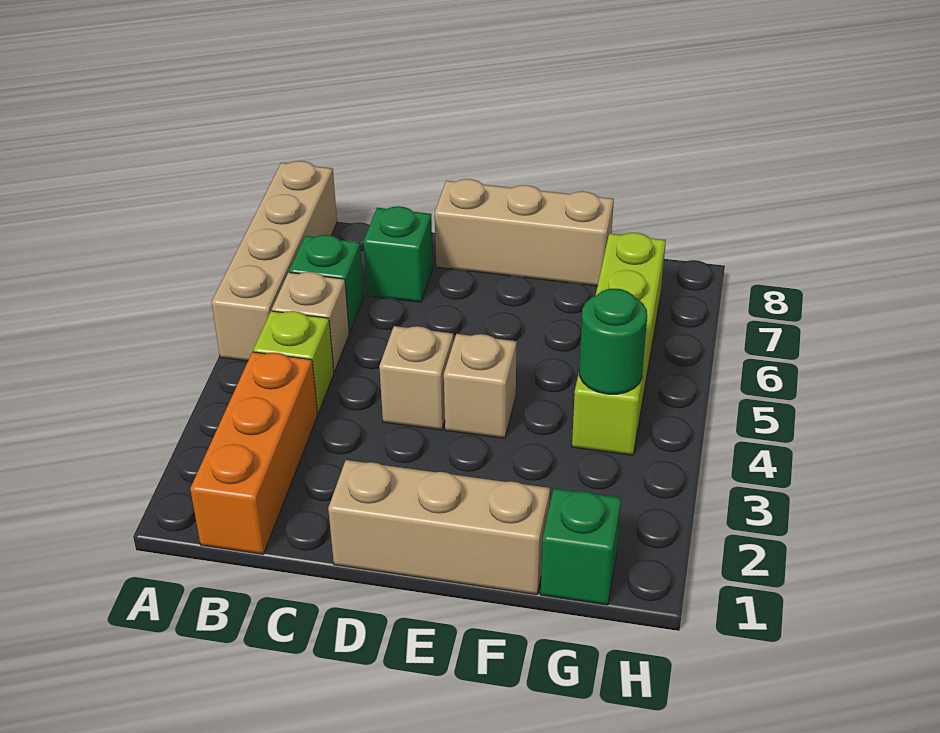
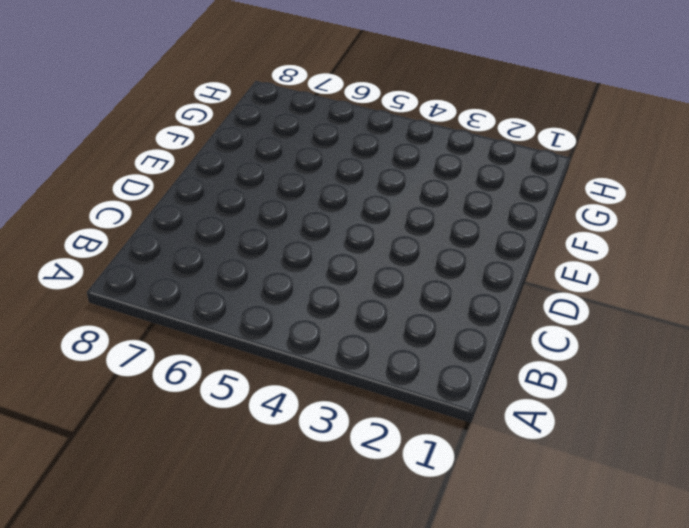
none -> tan brick A5:A8 level 1
none -> orange brick B1:B3 level 1
none -> lime brick B4 level 1

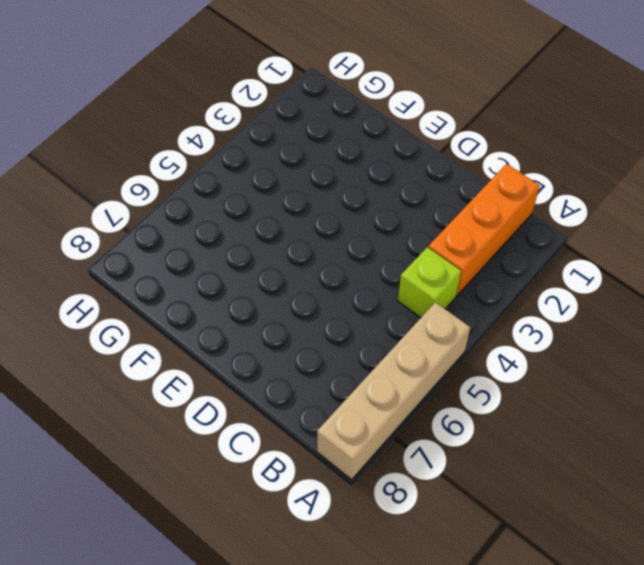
none -> tan brick B5 level 1
none -> green brick B6 level 1
none -> green brick C7 level 1

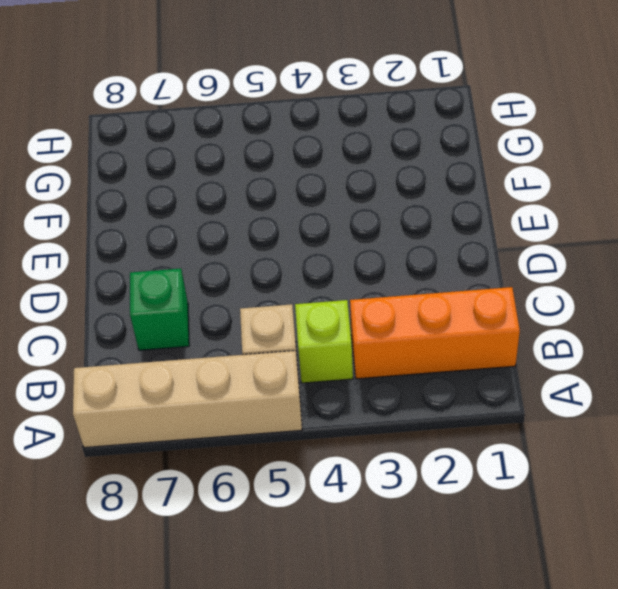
none -> green brick B6 level 1
none -> tan brick D1:F1 level 1
none -> tan brick D4 level 1

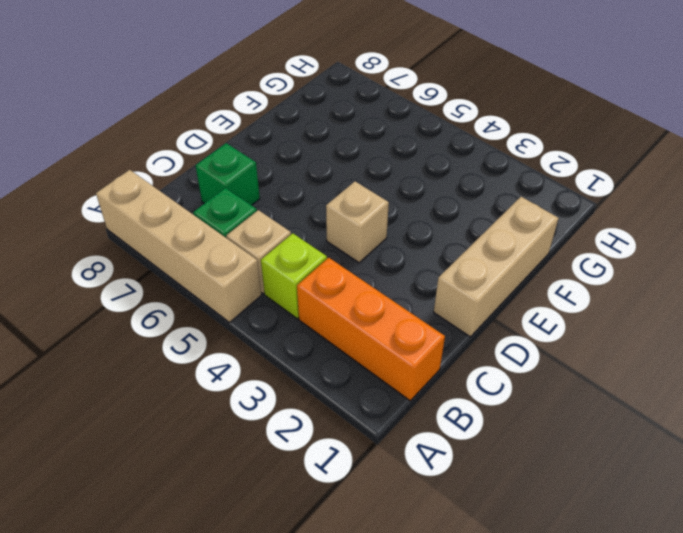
none -> tan brick D8:F8 level 1
none -> tan brick E4 level 1
none -> green brick G1 level 1

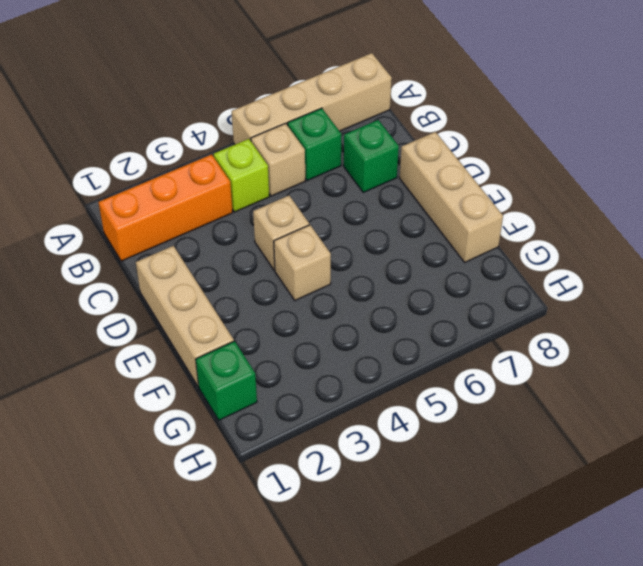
none -> lime brick G4:G7 level 1
none -> green round brick G4 level 2

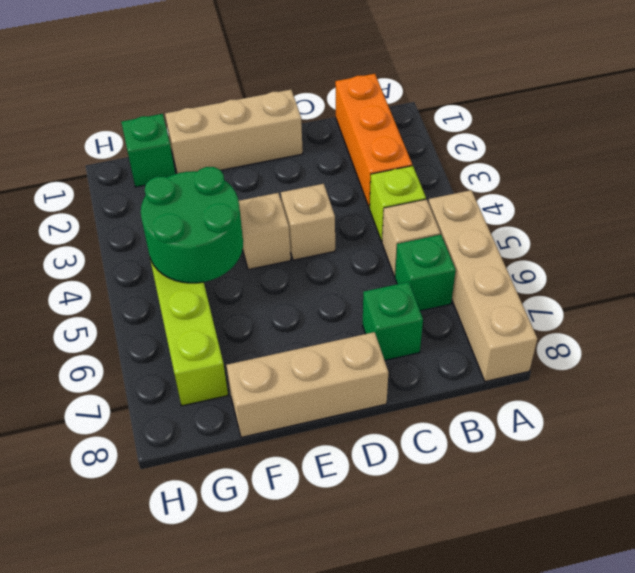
green round brick F4:G5 level 2 -> green round brick G4 level 2

